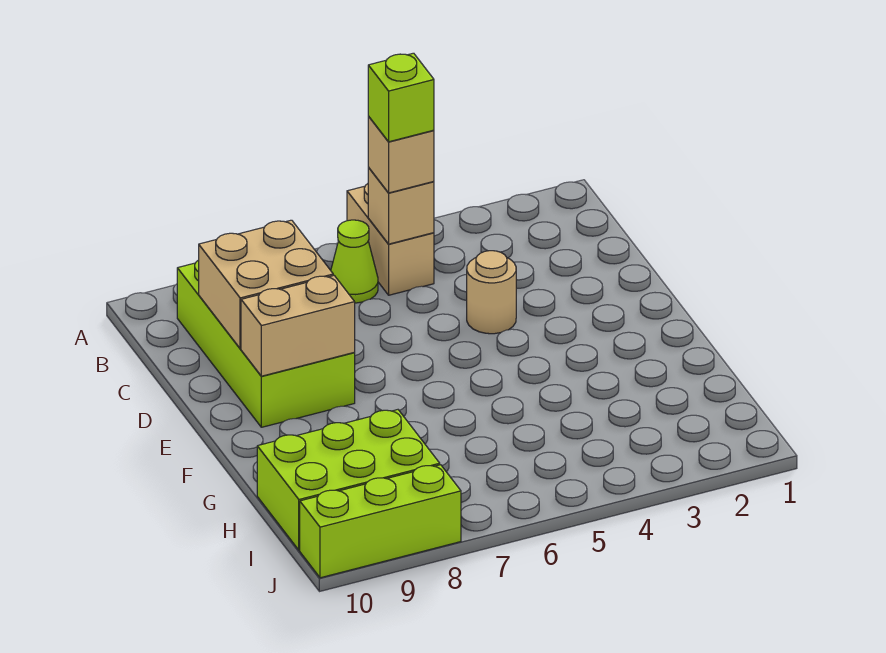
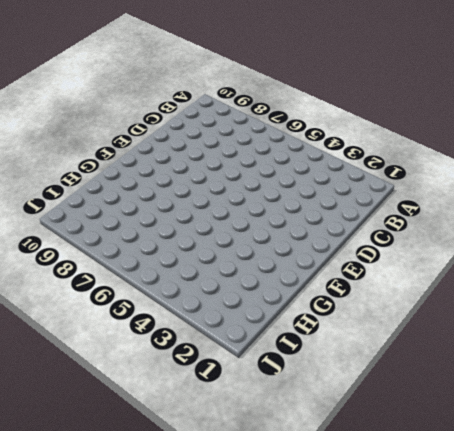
none -> tan brick A5:B5 level 1
none -> lime cone B6 level 1

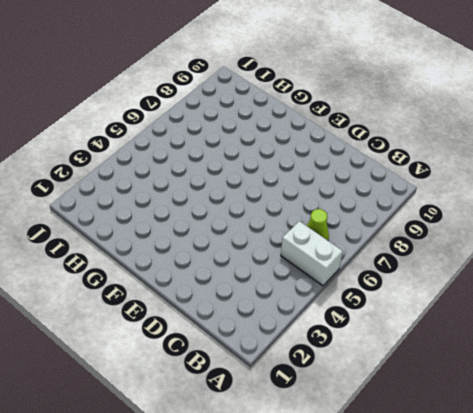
white brick A5:B5 level 1 -> tan brick A5:B5 level 1
none -> lime brick B8:E9 level 1
none -> tan round brick D4 level 1

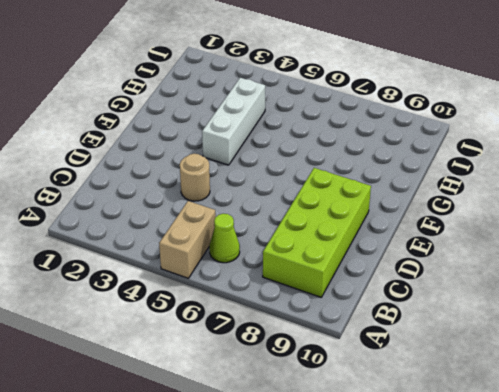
white brick F4:H4 level 1 -> none
none -> lime brick H8:I10 level 1
none -> lime brick J8:J10 level 1

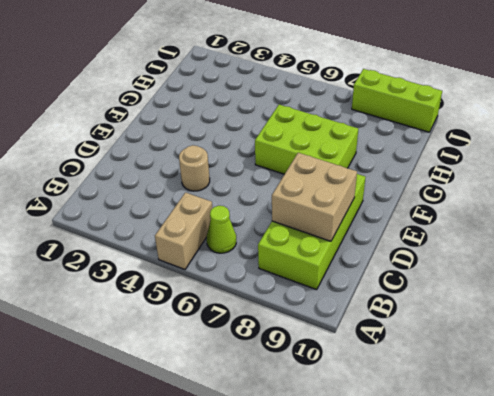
lime brick F6:G8 level 1 -> lime brick H8:I10 level 1
none -> tan brick B5 level 2
none -> tan brick E8:E9 level 2

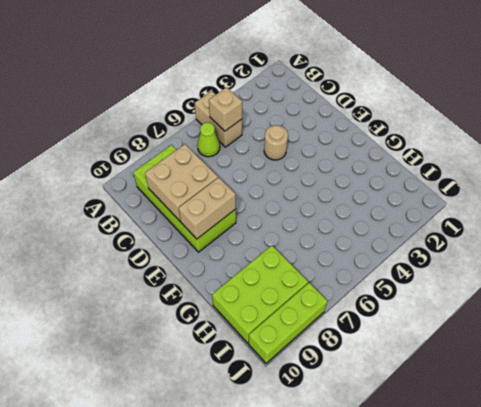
none -> tan brick B5 level 3
none -> lime brick B5 level 4

